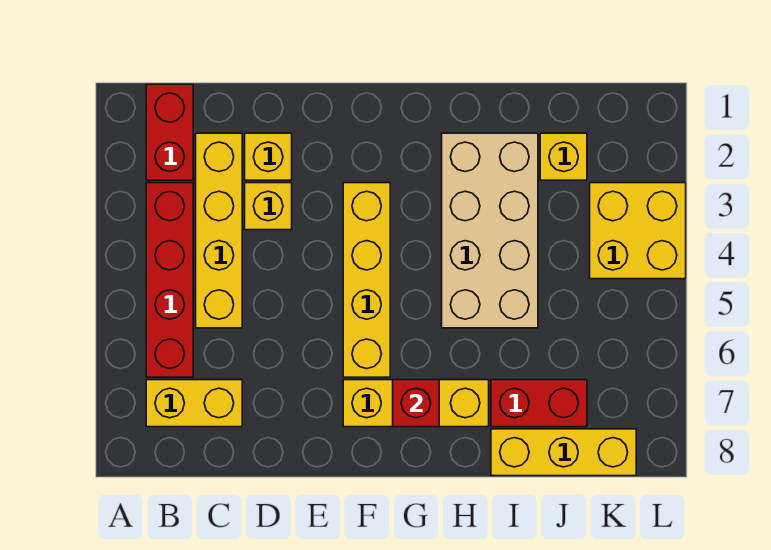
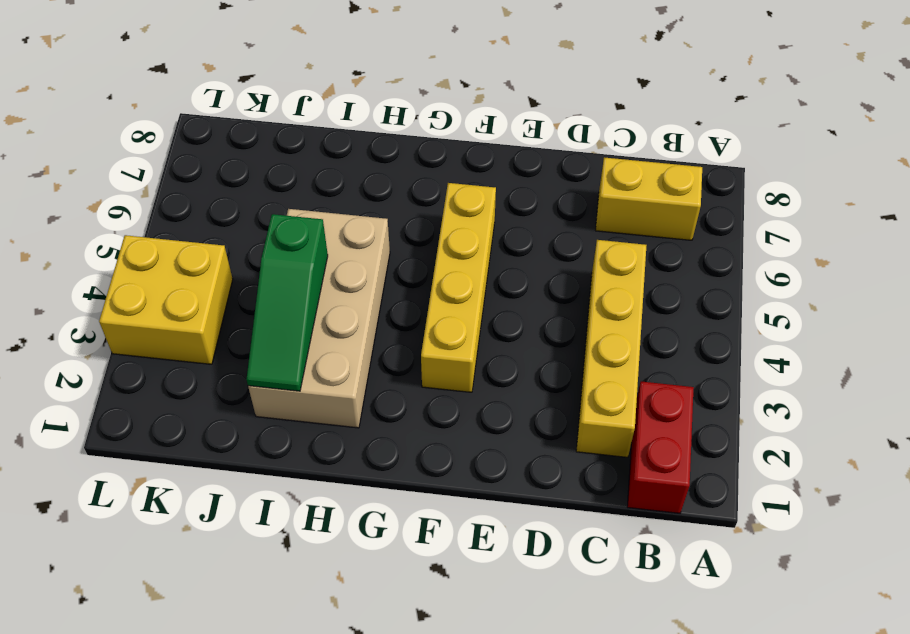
green slope I2:I4 level 2 top 4 -> none
none -> red brick B3:B6 level 1
none -> yellow brick D2 level 1
none -> yellow brick D3 level 1

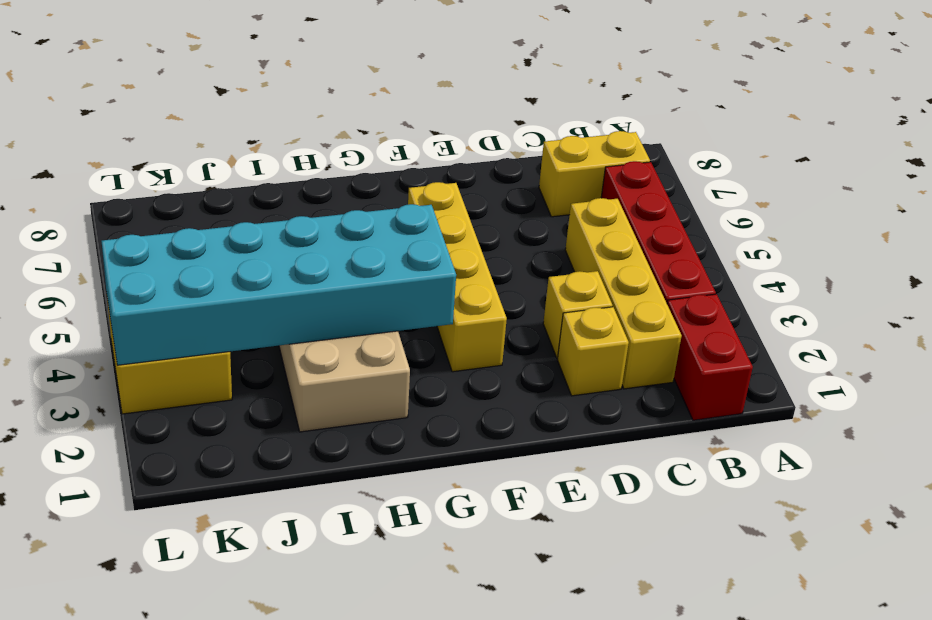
cyan brick G3:L4 level 2 -> none
none -> yellow brick F7:H7 level 1
none -> red brick I7:J7 level 1
none -> yellow brick I8:K8 level 1

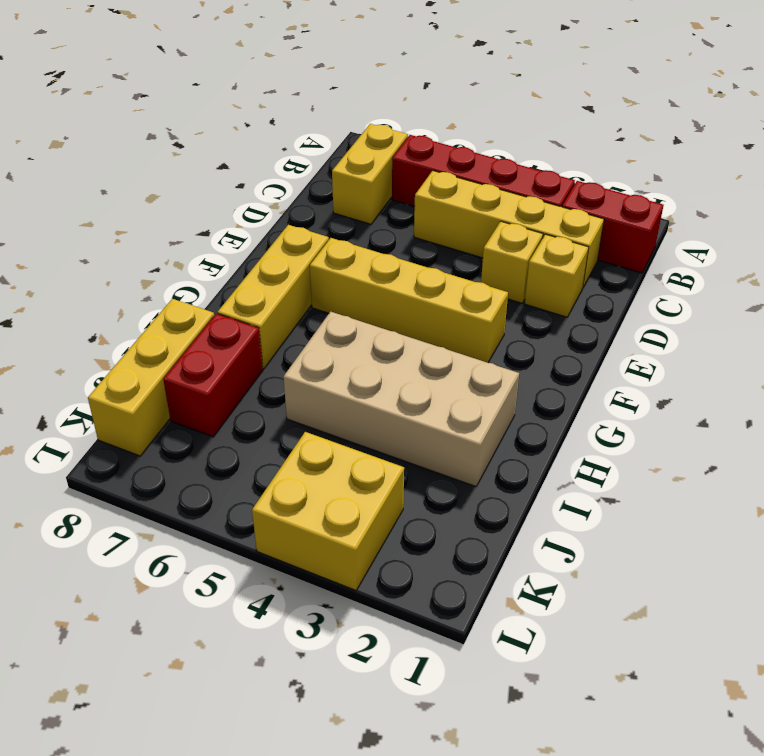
none -> yellow brick J2 level 1
none -> red brick G7 level 2

